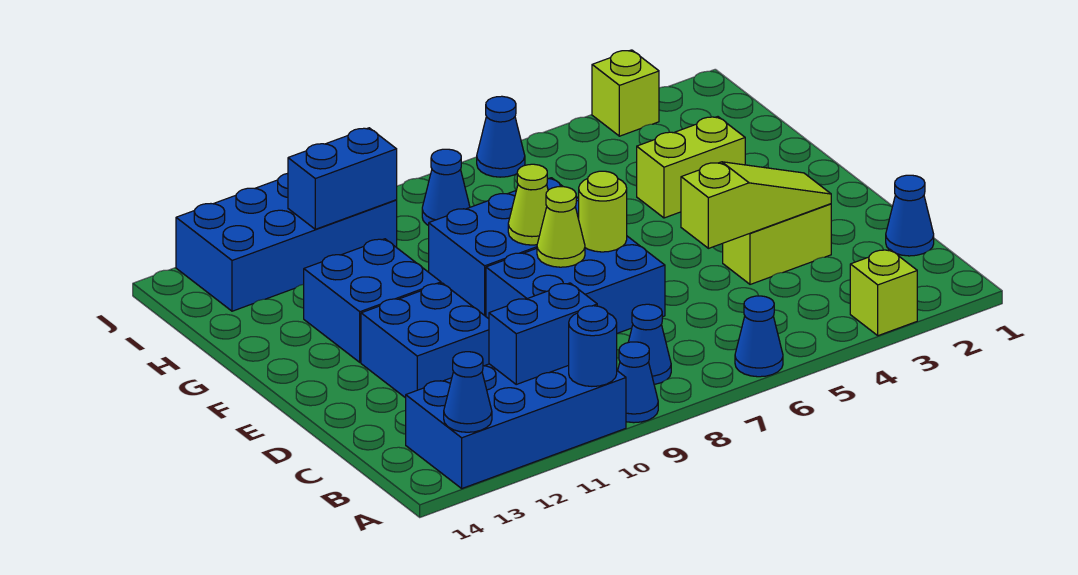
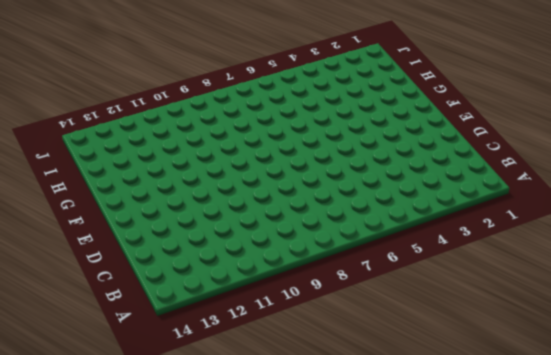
none -> lime brick A3 level 1
none -> blue cone A6 level 1
none -> blue cone A9 level 1

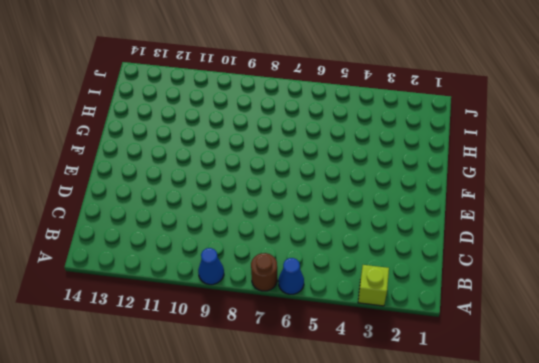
brown round brick A7 level 1 -> none
none -> blue brick A10:B13 level 1
none -> blue cone B8 level 1
none -> blue cone C1 level 1

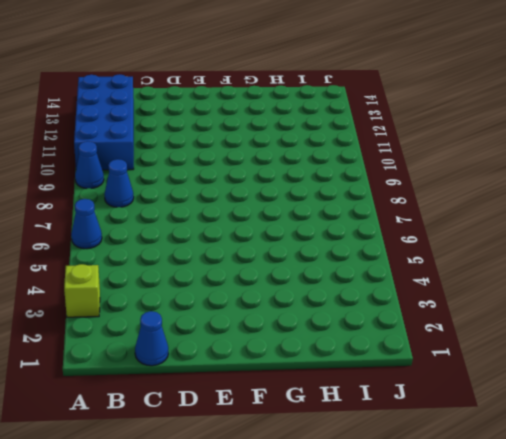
none -> lime brick D3:D4 level 1
none -> blue brick D7:E9 level 1
none -> blue brick D11:E12 level 1

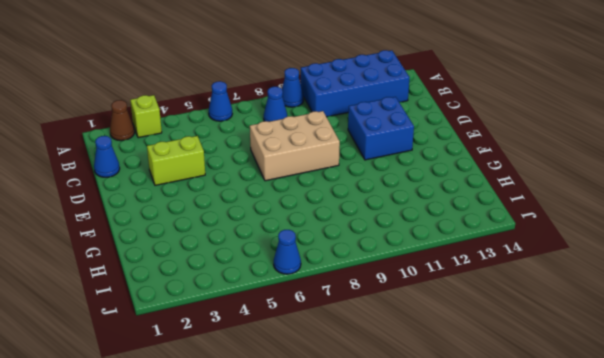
brown cone A2 level 1 -> none
tan brick D7:E9 level 1 -> blue brick D7:E9 level 1
none -> blue brick F7:G9 level 1
none -> blue brick F11:G12 level 1
none -> lime brick G3:G4 level 1

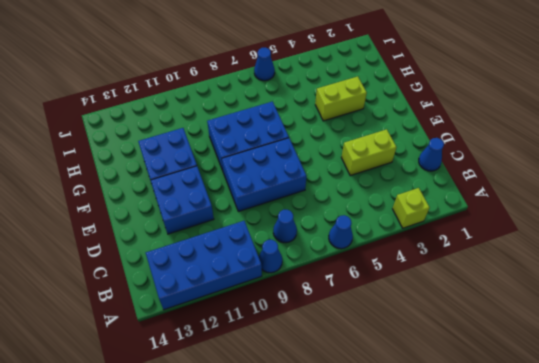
none -> blue cone I8 level 1
none -> blue brick I10:J13 level 1
none -> lime brick J3 level 1

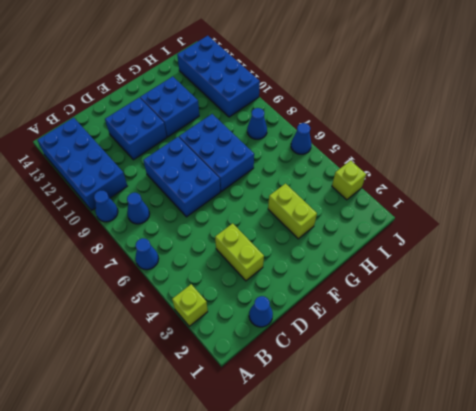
none -> blue round brick A10 level 2
none -> blue cone A13 level 2
none -> blue brick B10:B11 level 2

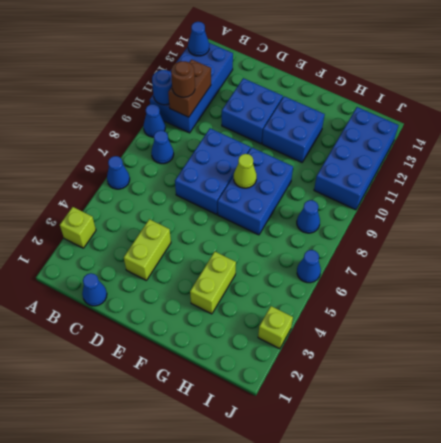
brown brick B10:B11 level 2 -> blue brick B10:B11 level 2
brown round brick B10 level 3 -> none
none -> lime slope D3:D5 level 2 top 5
none -> lime round brick E7 level 2
none -> lime cone E8 level 2

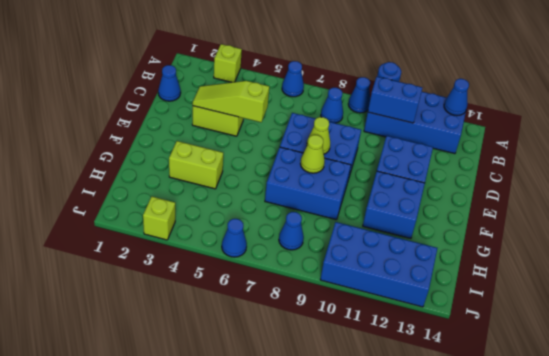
none -> lime round brick E7 level 2
none -> blue brick I10:I11 level 2

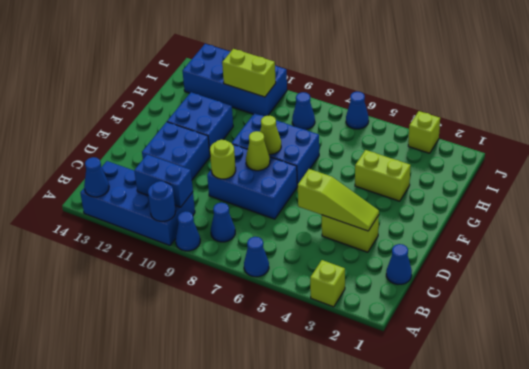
lime round brick D9 level 2 -> lime round brick E7 level 2
lime brick I10:I11 level 2 -> blue brick I10:I11 level 2

